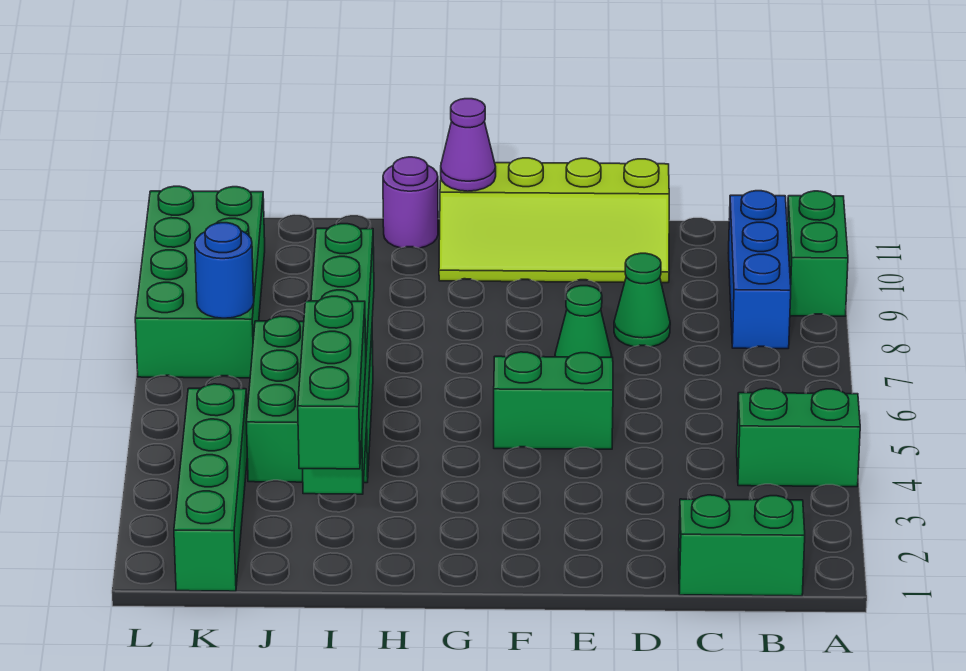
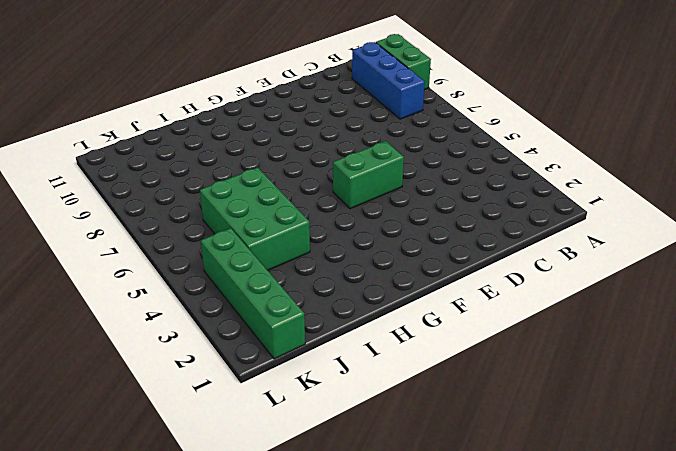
none -> green brick A4:B4 level 1
none -> green brick B1:C1 level 1
none -> green cone D8 level 1

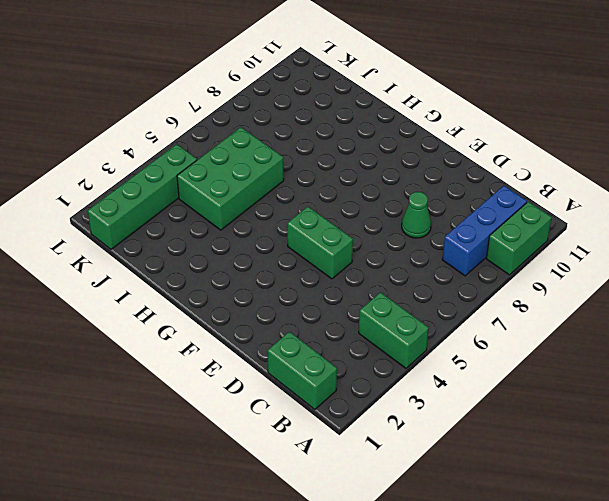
none -> lime slope D10:G11 level 1 top 11
none -> green cone E7 level 1
none -> purple round brick H11 level 1

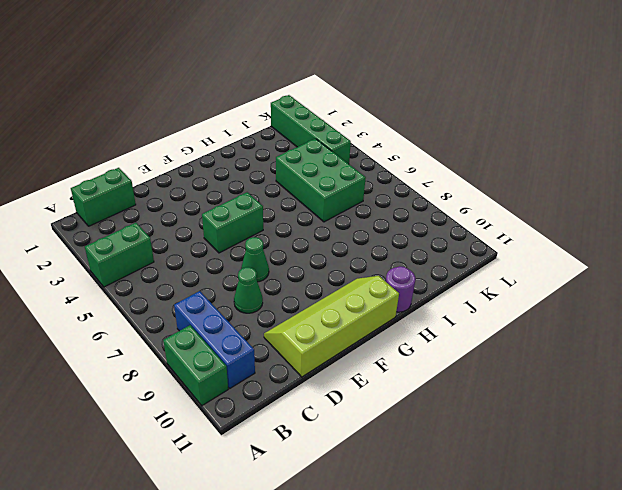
none -> green brick K7:L10 level 1
none -> purple cone G11 level 2
none -> green brick I2:I7 level 2

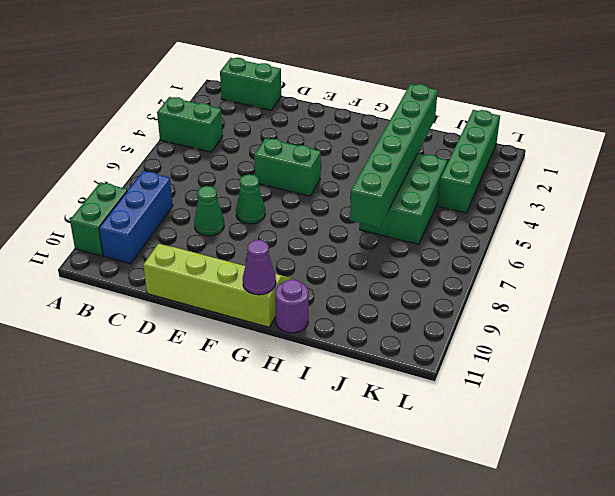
none -> green brick K7:L10 level 1
none -> blue round brick K7 level 2
none -> green brick I1:I3 level 3

